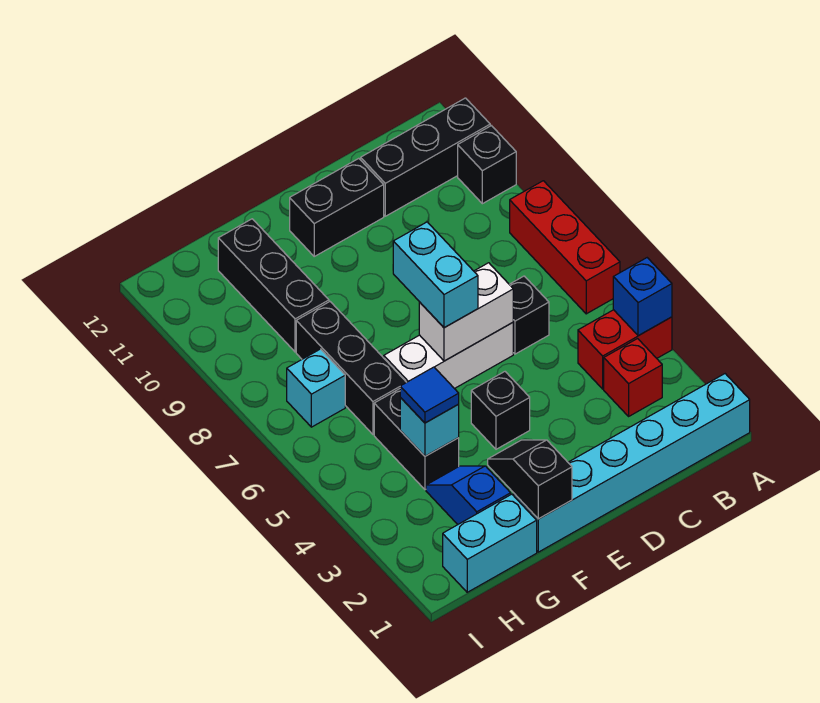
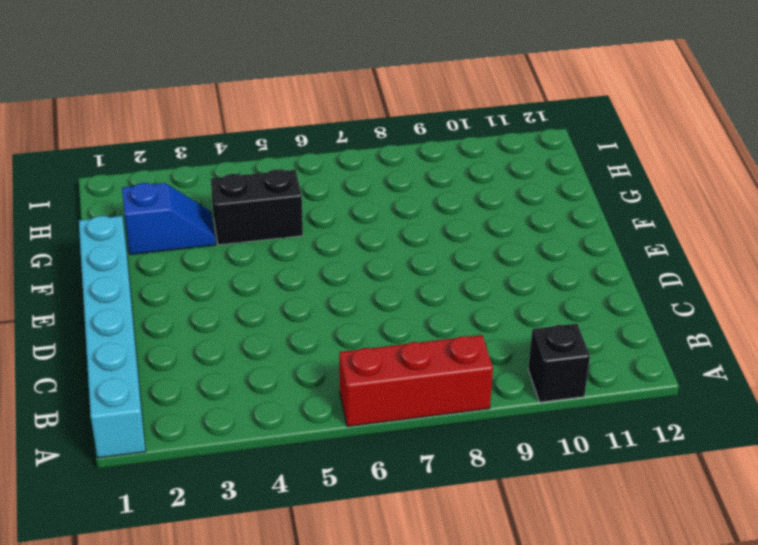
none -> red brick A4:B4 level 1
none -> black brick A11:C11 level 1
none -> red brick B3 level 1

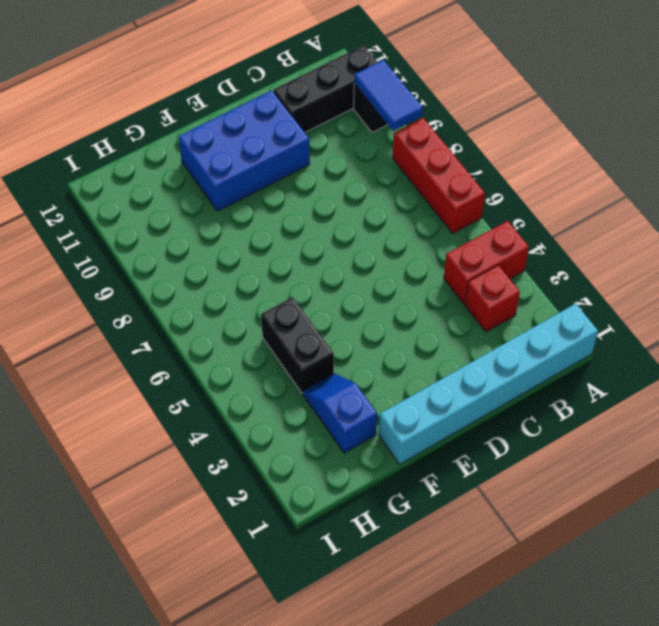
blue tile A9:A10 level 2 -> none
blue brick D10:F11 level 1 -> black brick D11:E11 level 1
none -> black brick C6 level 1
none -> white brick D6:F6 level 1
none -> black brick E4 level 1

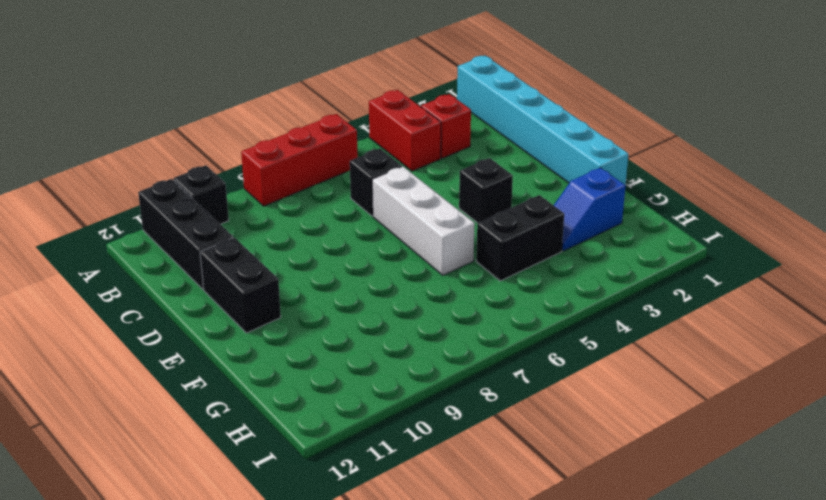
none -> cyan brick G1:H1 level 1
none -> black brick G6:G8 level 1
none -> black brick G9:G11 level 1

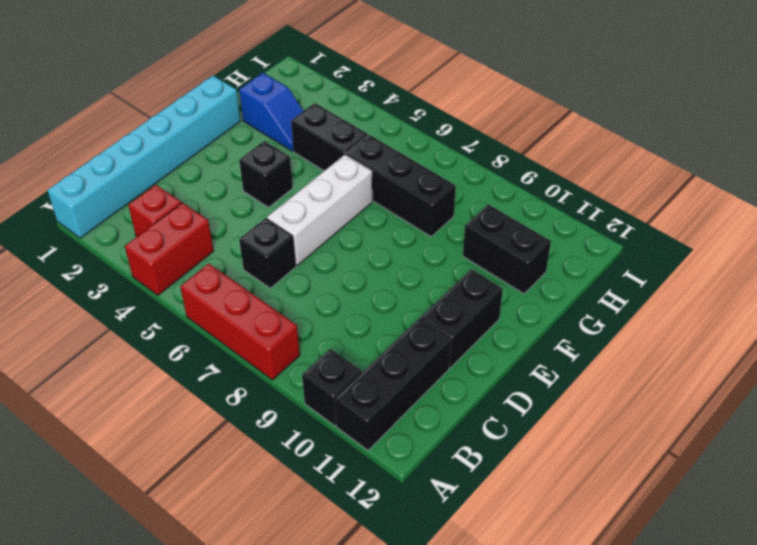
black brick G10:G11 level 1 -> black brick G9:G11 level 1
none -> cyan brick G1:H1 level 1
none -> cyan brick H7 level 1
none -> blue brick A4 level 2

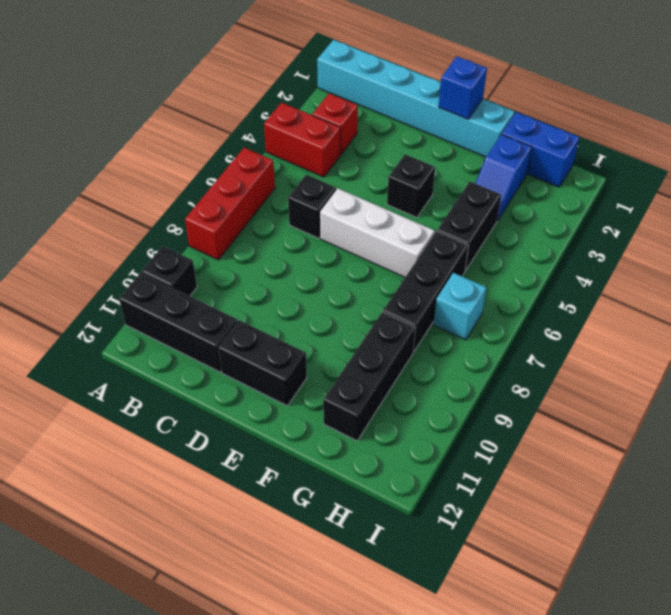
blue brick E1 level 2 -> blue brick A4 level 2
blue brick G1:H1 level 1 -> cyan brick G1:H1 level 1
none -> white brick D6:E6 level 2
none -> black slope F1:F2 level 2 top 1
none -> cyan brick G4 level 2

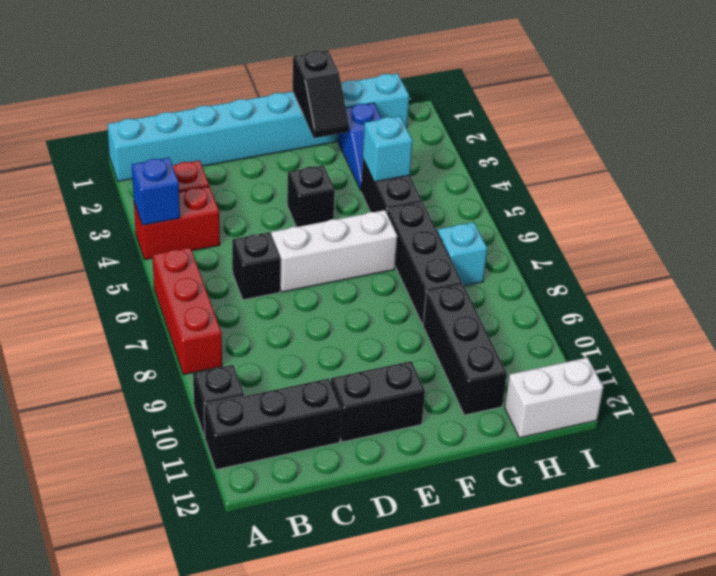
white brick H12:I12 level 1 -> white brick D6:E6 level 2
none -> cyan brick E6:E7 level 3
none -> blue tile G4 level 3

